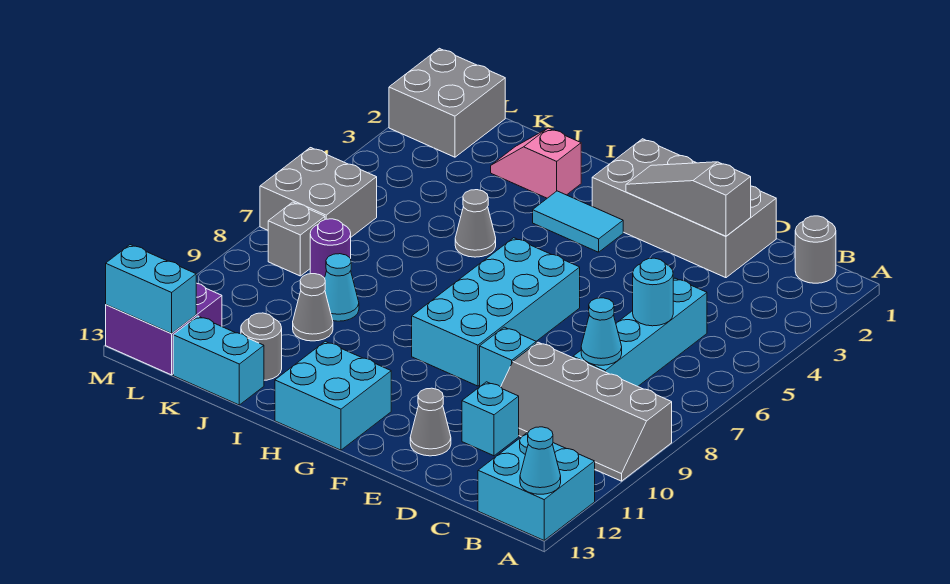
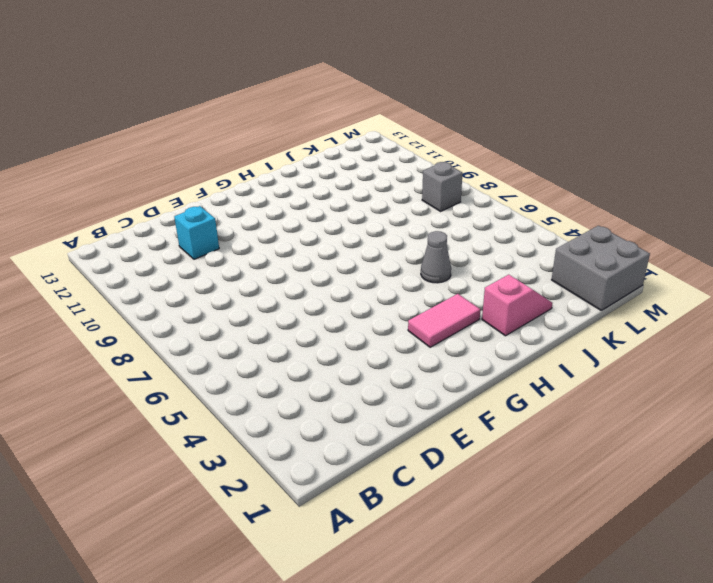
pink tile G3:H3 level 1 -> cyan tile G3:H3 level 1
none -> grey slope A9:D10 level 1 top 9
none -> cyan brick A12:B13 level 1
none -> grey round brick B1 level 1

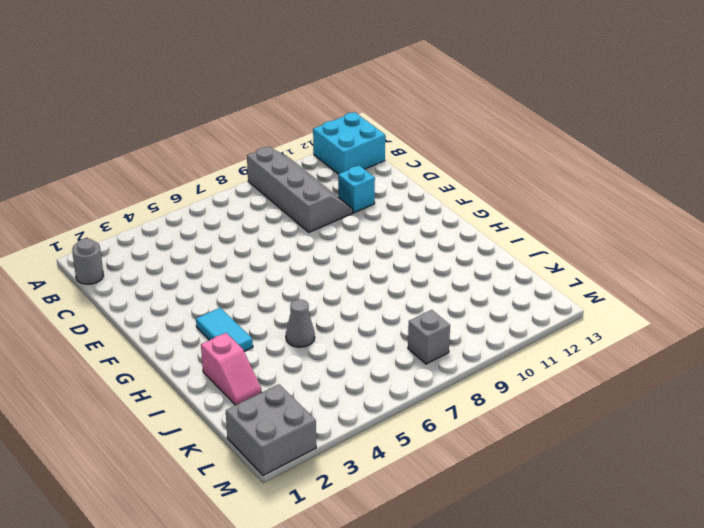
none -> cyan brick C5:C8 level 1
none -> grey brick D1:G2 level 1
none -> cyan brick E9 level 1

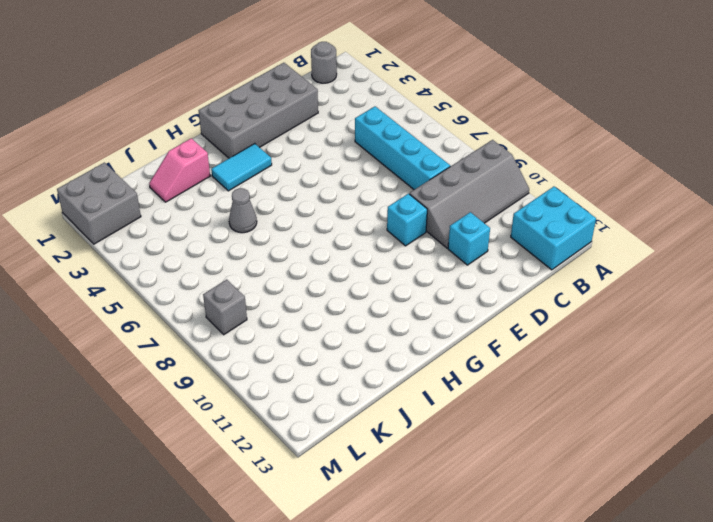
none -> grey cone E12 level 1
none -> cyan brick F6:G9 level 1
none -> cyan brick G12:H13 level 1

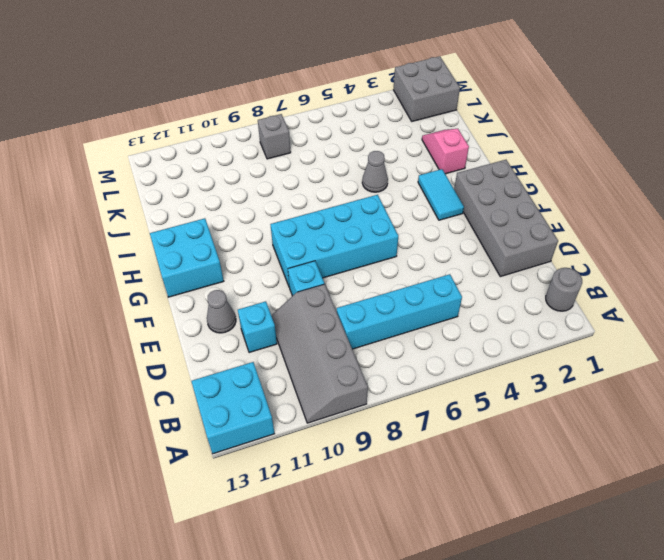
none -> cyan cone J9 level 1
none -> grey cone J10 level 1
none -> grey round brick J12 level 1

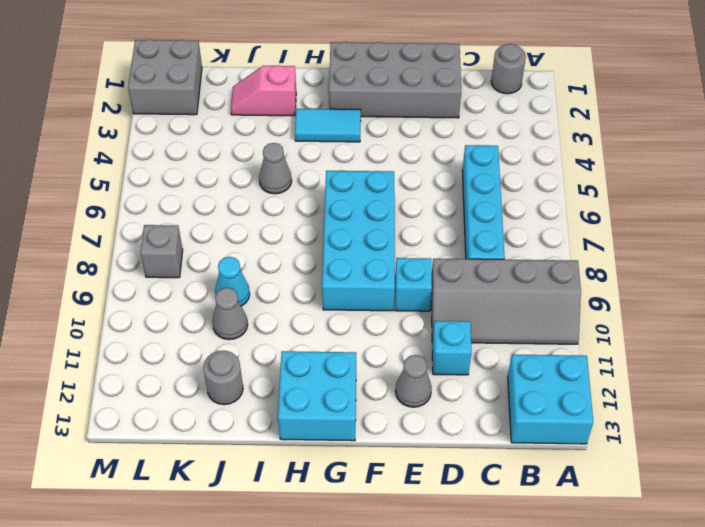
none -> cyan brick J13:K13 level 1
none -> purple round brick K8 level 1
none -> grey brick L6:M7 level 1

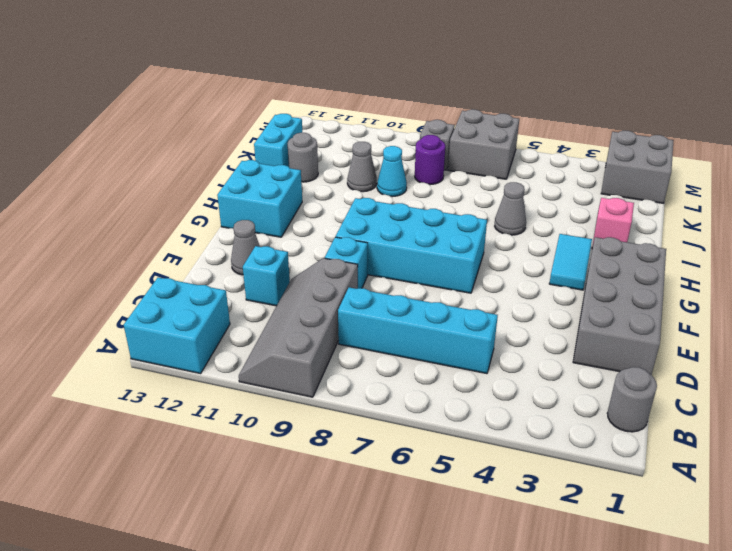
none -> purple brick L12:M13 level 1
none -> cyan cone A13 level 2
none -> cyan round brick C6 level 2

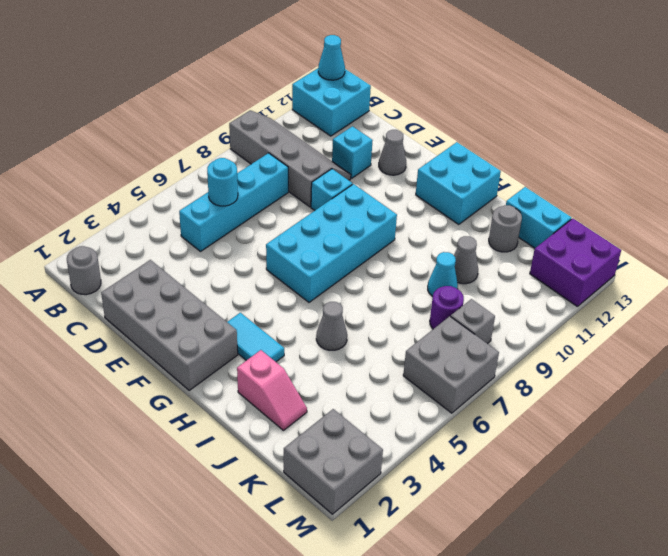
none -> cyan cone C8 level 2
none -> grey slope D2:F2 level 2 top D
none -> cyan brick L13:M13 level 2

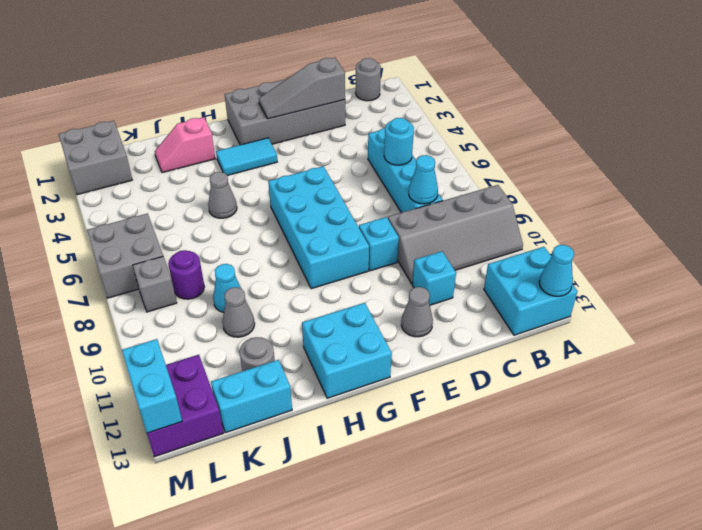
cyan brick M12:M13 level 2 -> cyan brick L13:M13 level 2

